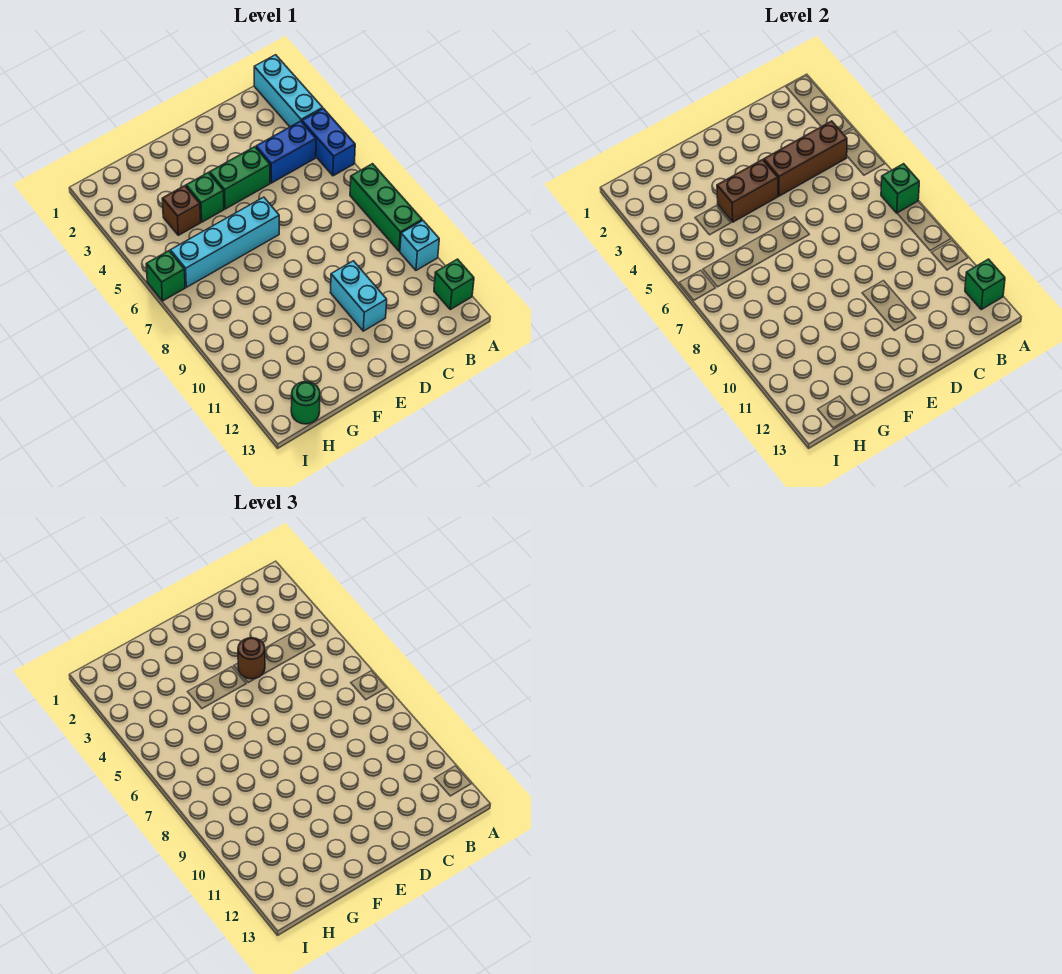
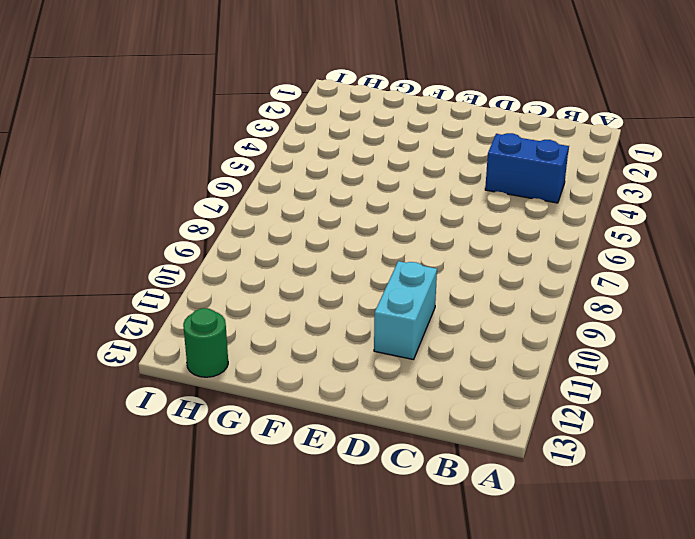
none -> cyan brick A1:A3 level 1
none -> blue brick A4:A5 level 1
none -> green brick A7:A9 level 1

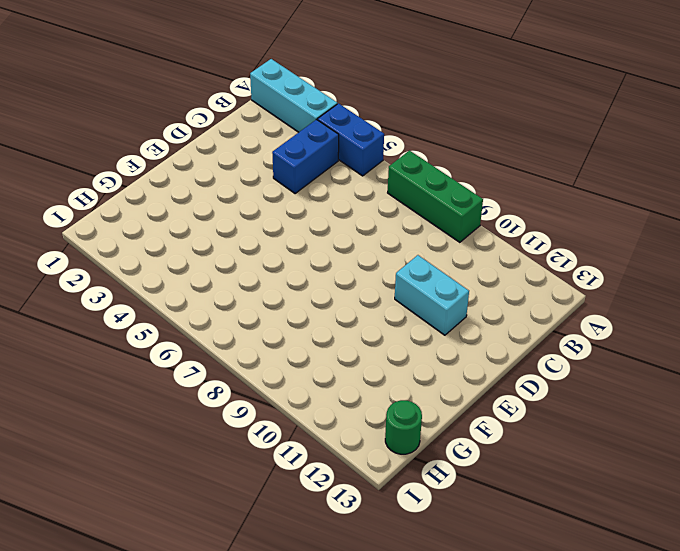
none -> cyan brick A10 level 1
none -> green brick A12 level 1
none -> green brick D4:E4 level 1

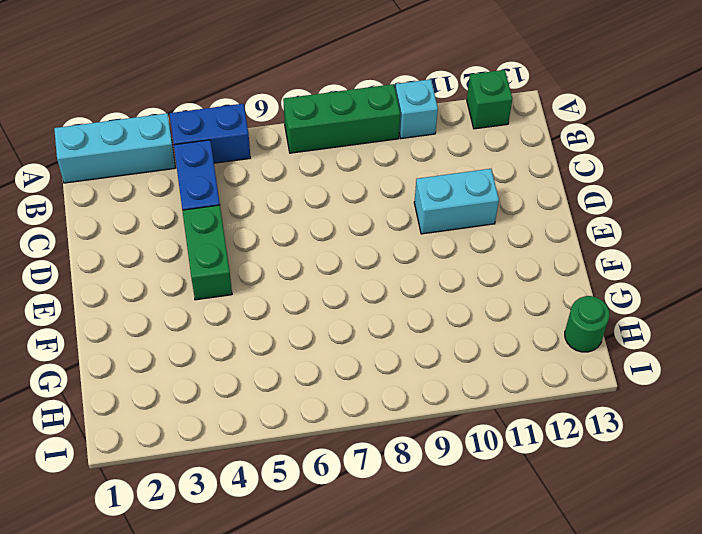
none -> cyan brick E6:H6 level 1
none -> green brick F4 level 1
none -> brown brick G4 level 1

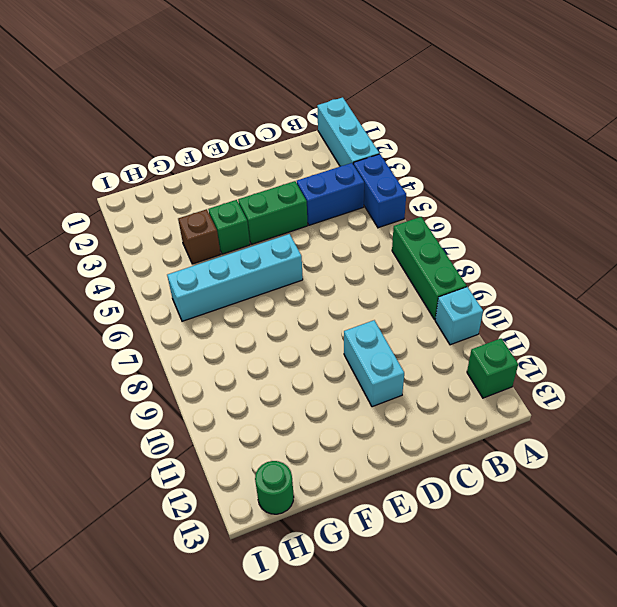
none -> green brick I6 level 1
none -> green brick A7 level 2
none -> green brick A12 level 2

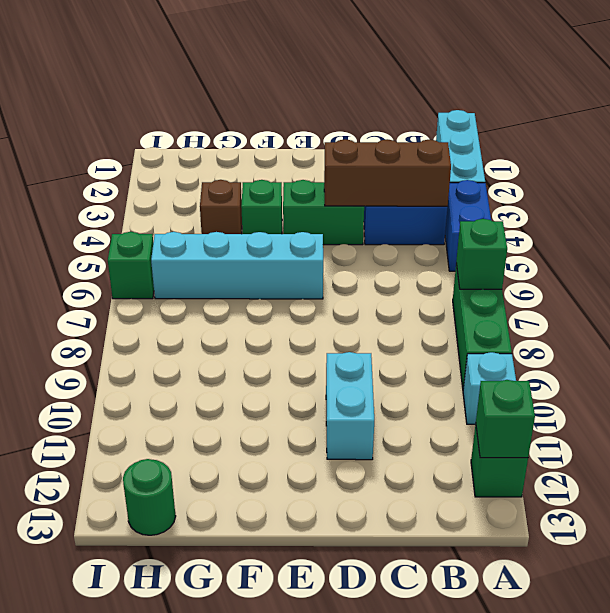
none -> brown brick E4:F4 level 2
none -> brown round brick D4 level 3

